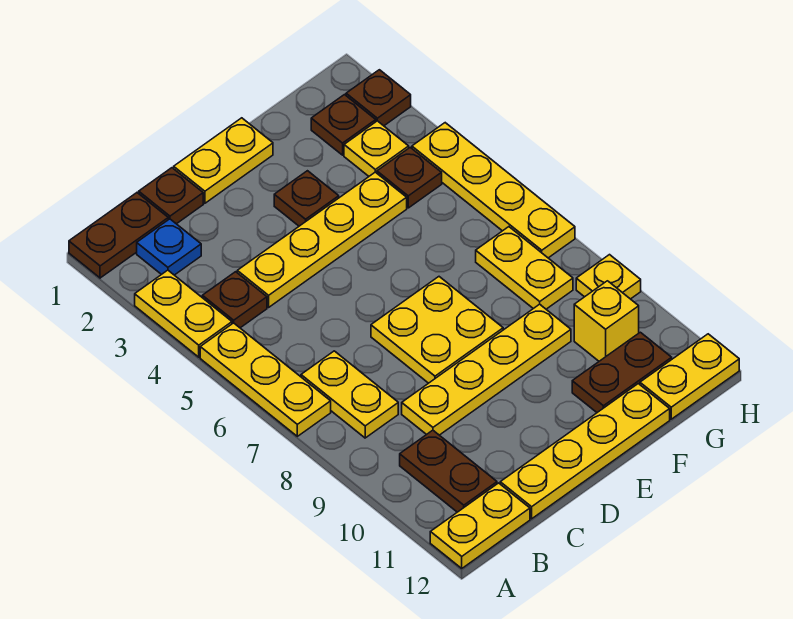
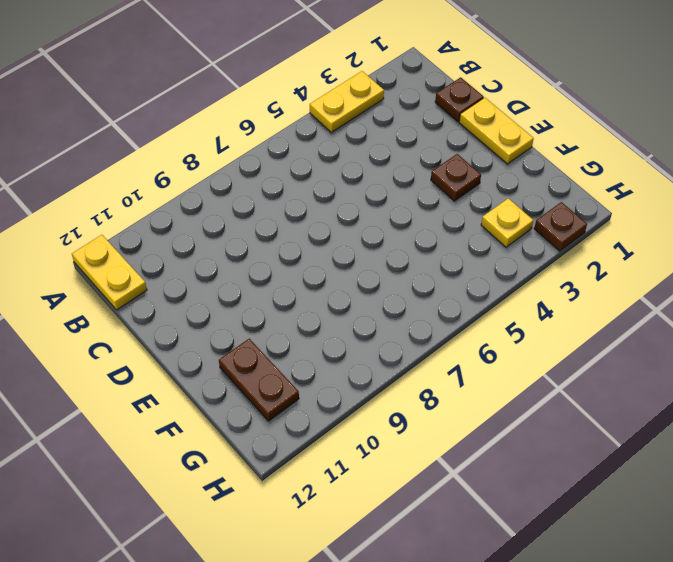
none -> brown plate A1:B1 level 1
none -> yellow plate A5:A7 level 1
none -> blue plate B2 level 1

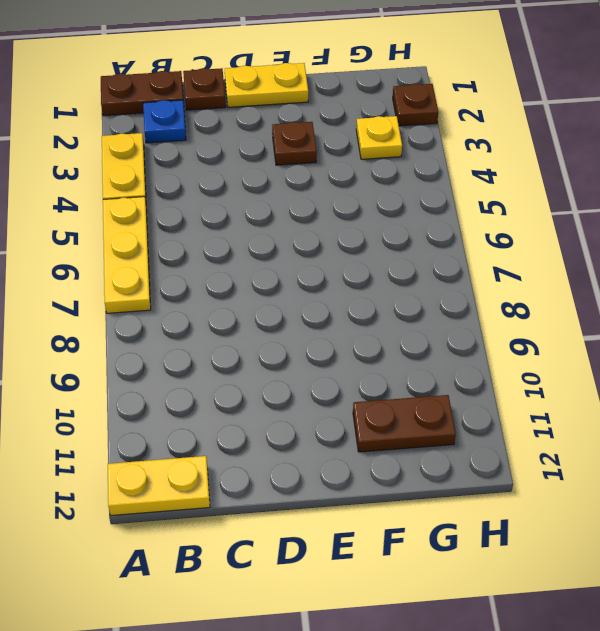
none -> brown plate B4 level 1
none -> yellow plate B7:B8 level 1
none -> brown plate B10:B11 level 1

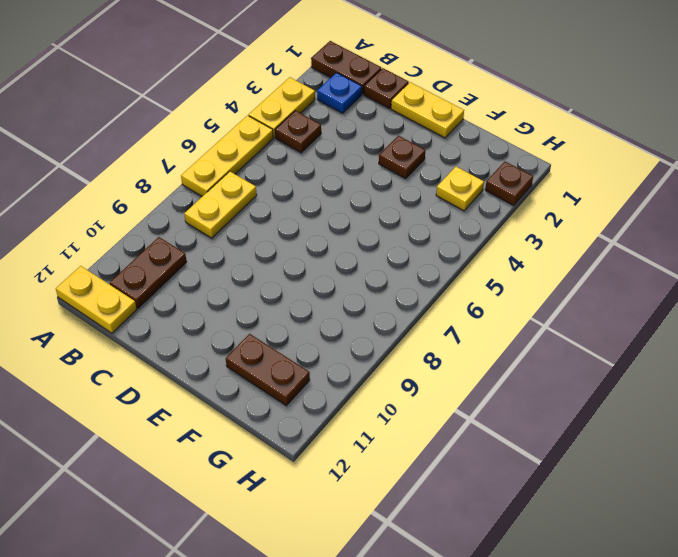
none -> yellow plate C4:F4 level 1
none -> yellow plate C9:F9 level 1
none -> yellow plate C12:F12 level 1

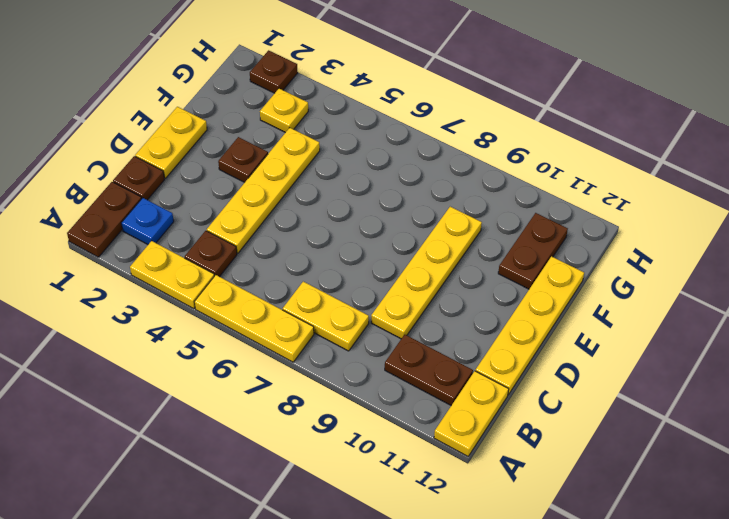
none -> yellow plate D7:E8 level 1
none -> brown plate G2 level 1
none -> brown plate G4 level 1

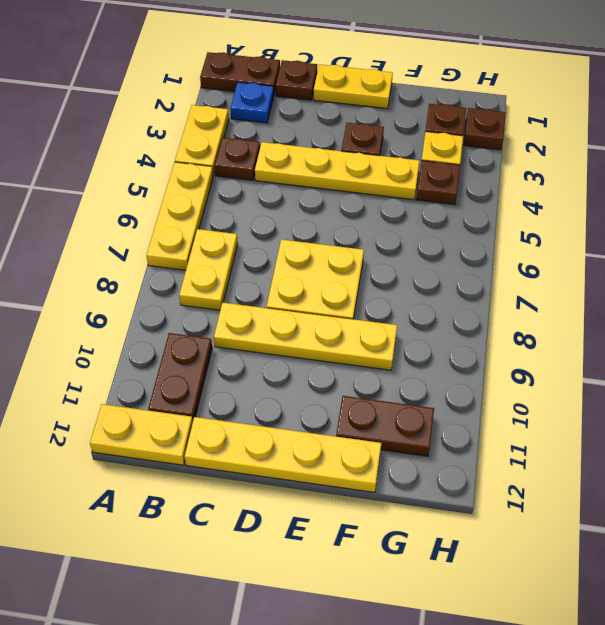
none -> yellow plate G7:G8 level 1
none -> yellow brick G10 level 1
none -> yellow plate G12:H12 level 1

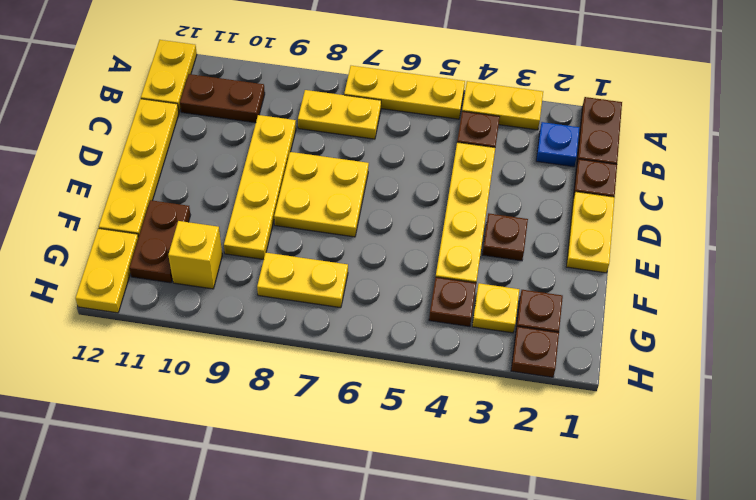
none -> yellow plate H4:H7 level 1
none -> yellow plate H9 level 1

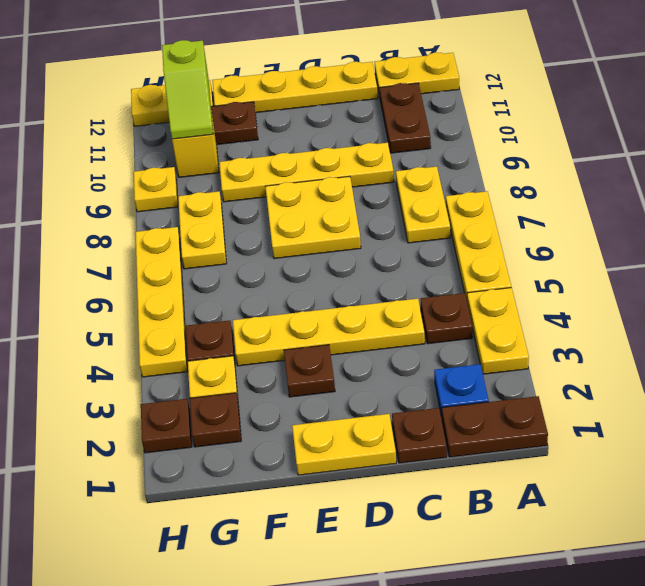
lime slope G10:G11 level 2 top 11 -> none

